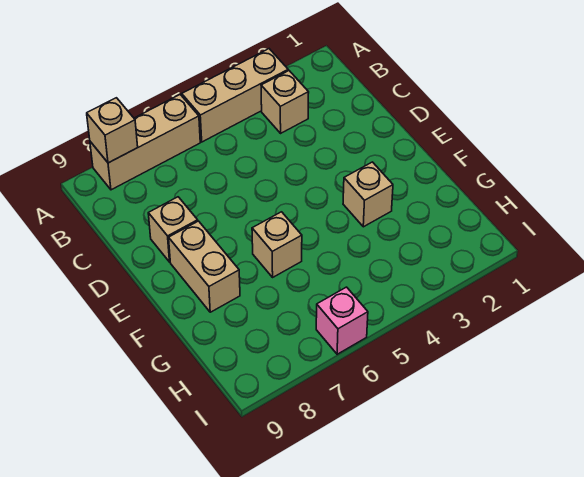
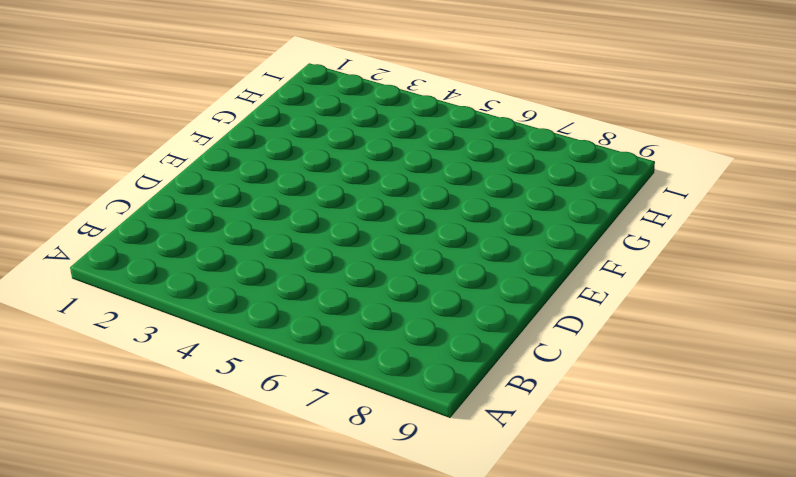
none -> tan brick A3:A5 level 1
none -> tan brick A6:A8 level 1

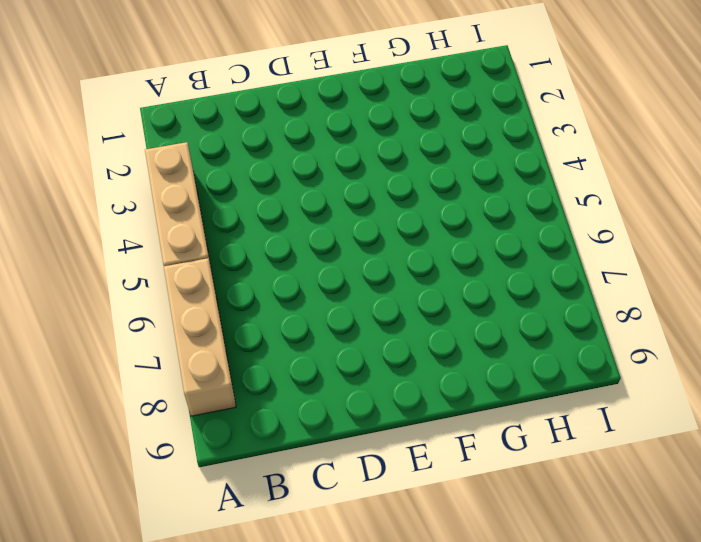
none -> tan brick B3 level 1
none -> tan brick D8 level 1

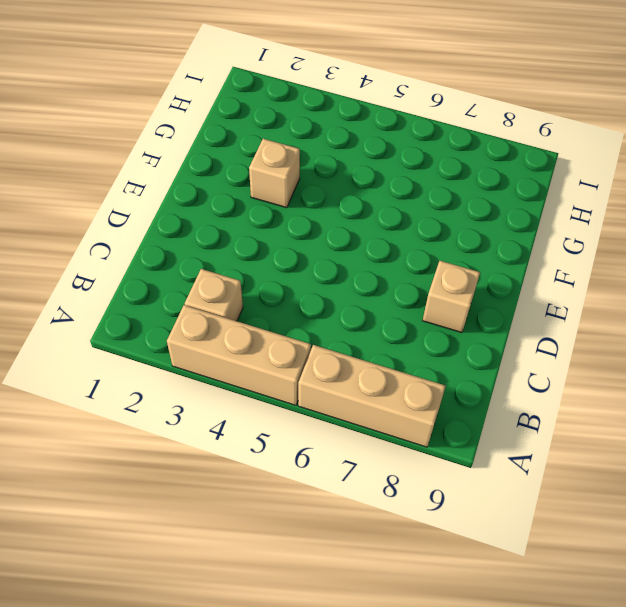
none -> tan brick E8:F8 level 1
none -> tan brick F6 level 1

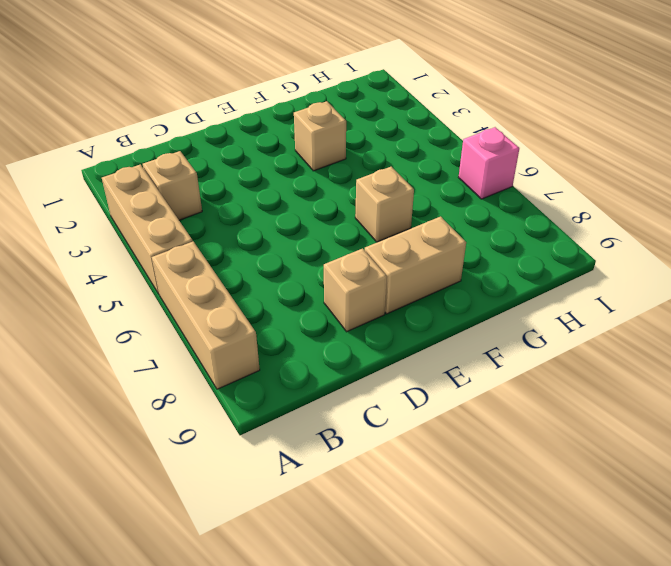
none -> tan brick A8 level 2

